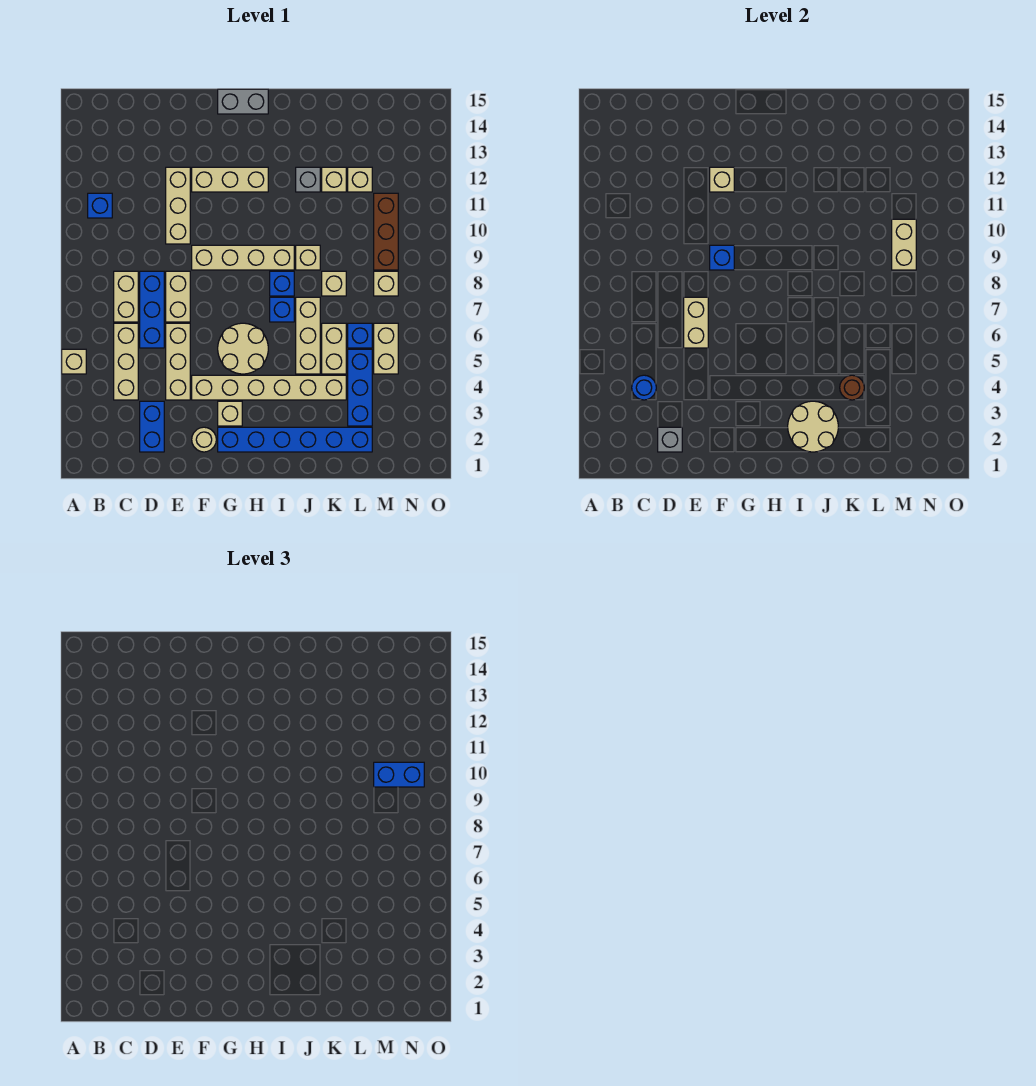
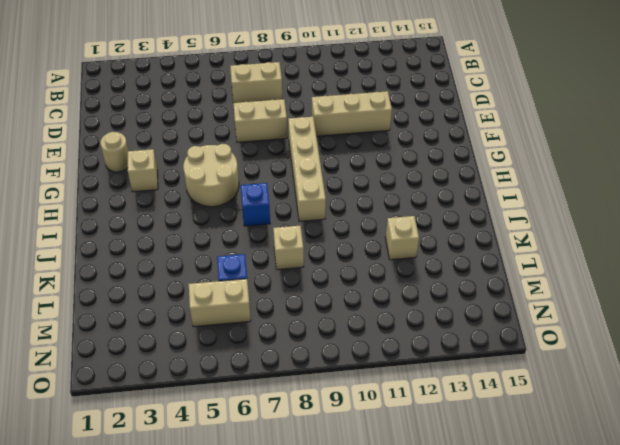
none -> tan brick A5 level 1
none -> blue brick B11 level 1
none -> tan brick C4:C6 level 1
none -> blue brick D2:D3 level 1

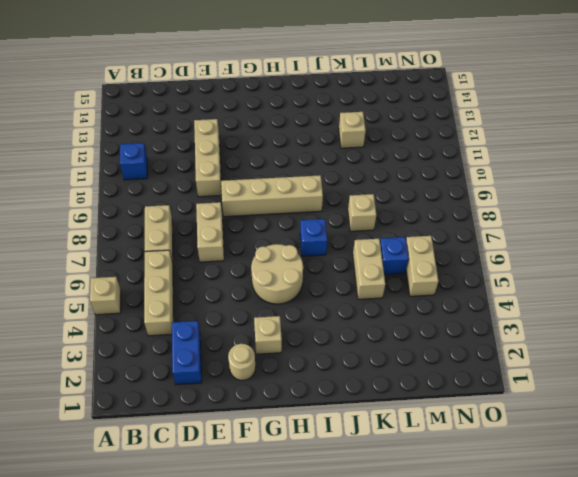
none -> blue brick D6:D8 level 1
none -> tan brick E4:E6 level 1
none -> tan brick F4:K4 level 1
none -> tan brick F12:H12 level 1

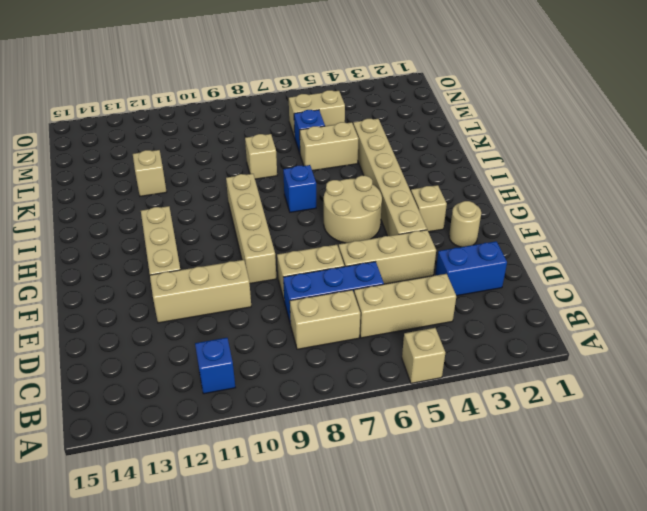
none -> blue brick G2:L2 level 1
none -> grey brick G15:H15 level 1
none -> blue brick I8 level 1
none -> tan brick J5:J7 level 1

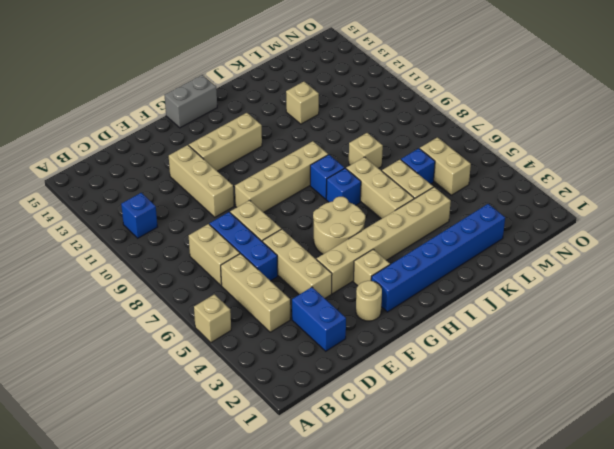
none -> tan brick J9 level 1
none -> grey brick J12 level 1
none -> blue brick L3:L5 level 1
none -> tan brick L12 level 1

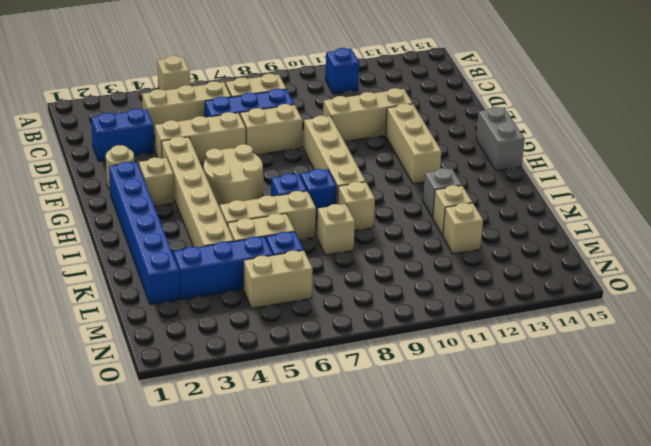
none -> tan brick M8 level 1
none -> brown brick M9:M11 level 1
none -> blue round brick C4 level 2
none -> grey brick D2 level 2

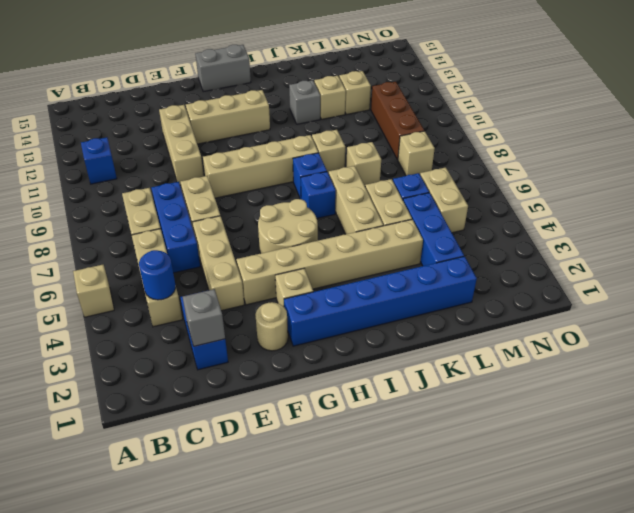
none -> tan brick E6:E7 level 2
none -> blue brick F9 level 2
none -> tan brick F12 level 2
none -> tan round brick I2:J3 level 2

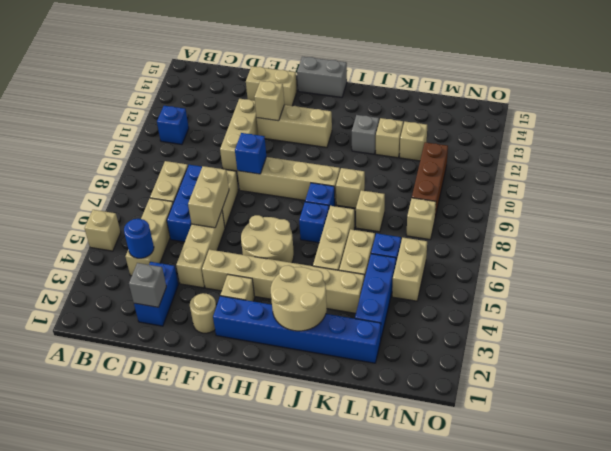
tan brick E14:F14 level 1 -> tan brick M9:M10 level 2
none -> brown round brick K4 level 2
none -> blue brick M10:N10 level 3

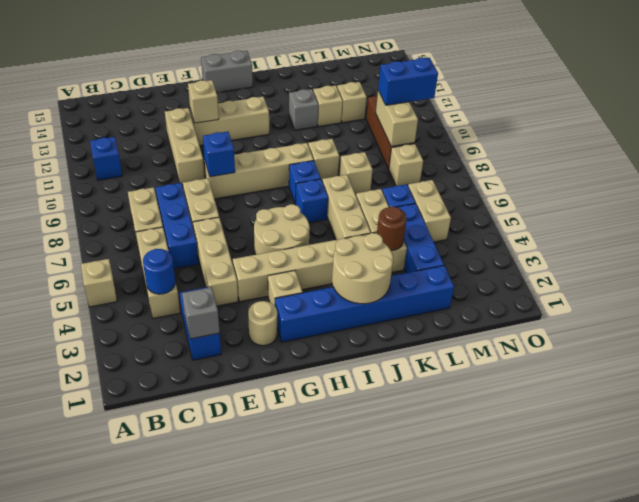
none -> tan brick E6:E7 level 2

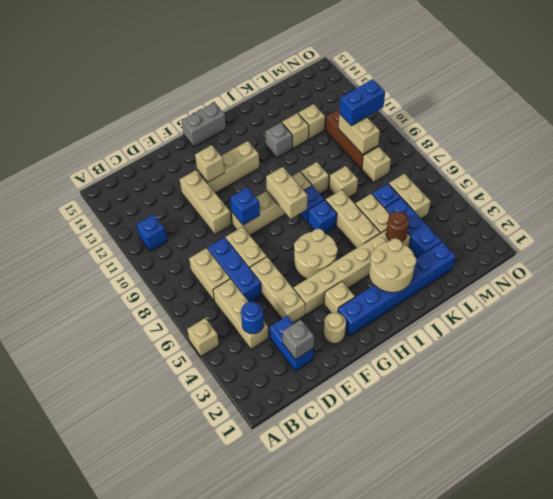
tan brick H8:H9 level 2 -> tan brick E6:E7 level 2

